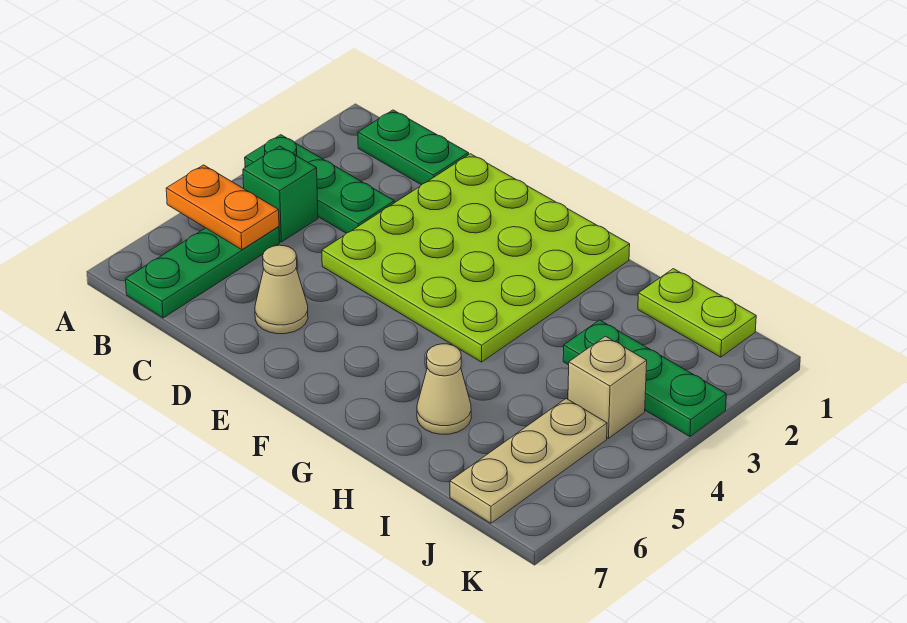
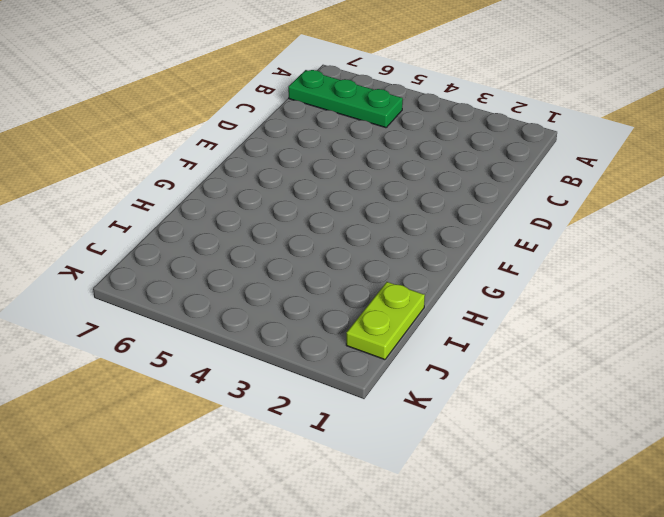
none -> green plate A3:C3 level 1
none -> green plate B1:C1 level 1
none -> green brick B4 level 1

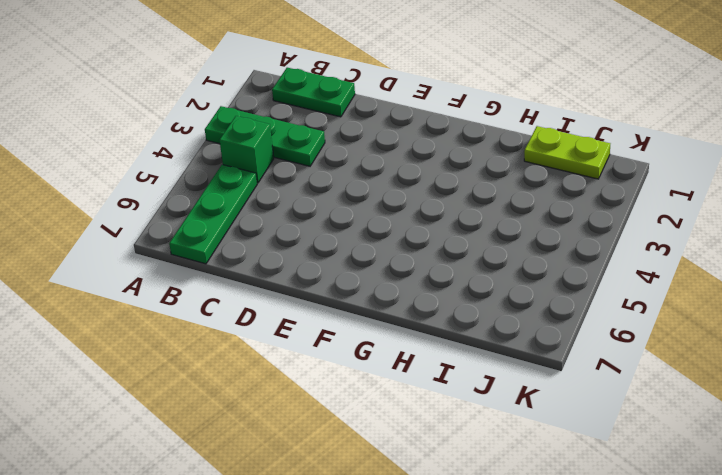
none -> lime plate D1:G4 level 1
none -> tan cone D6 level 1
none -> tan cone H6 level 1

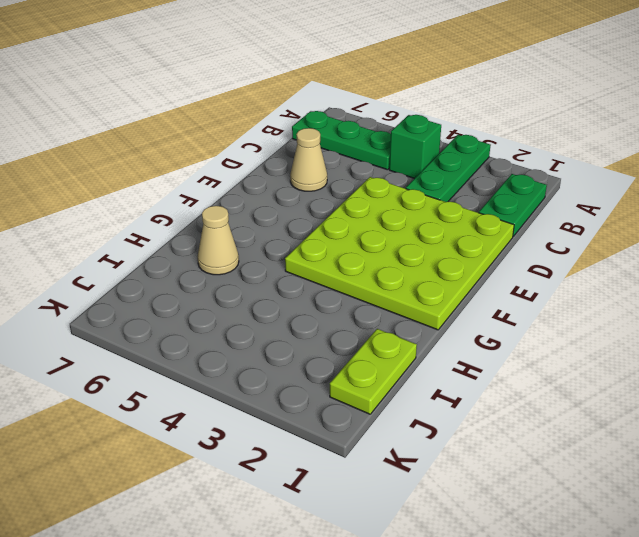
none -> green plate I3:K3 level 1
none -> tan brick J4 level 1
none -> tan plate J5:J7 level 1

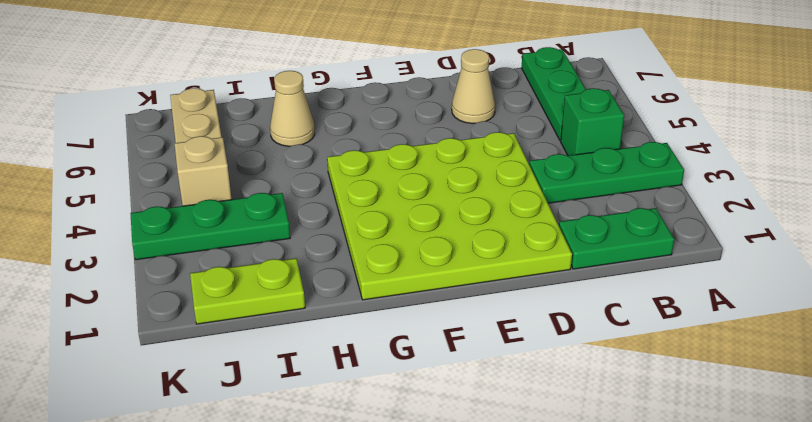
none -> orange plate A5:B5 level 2

